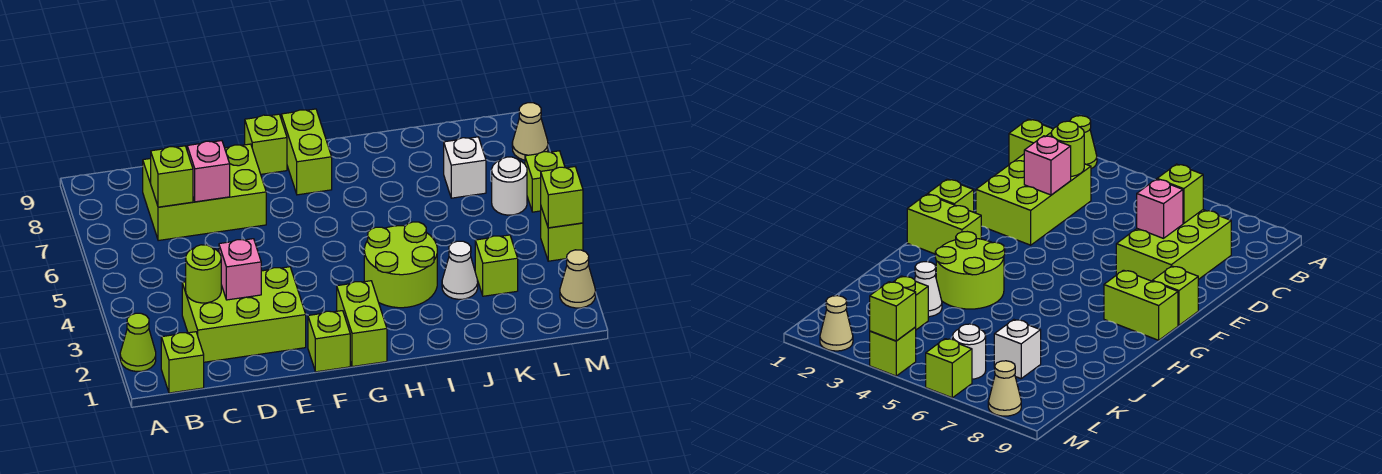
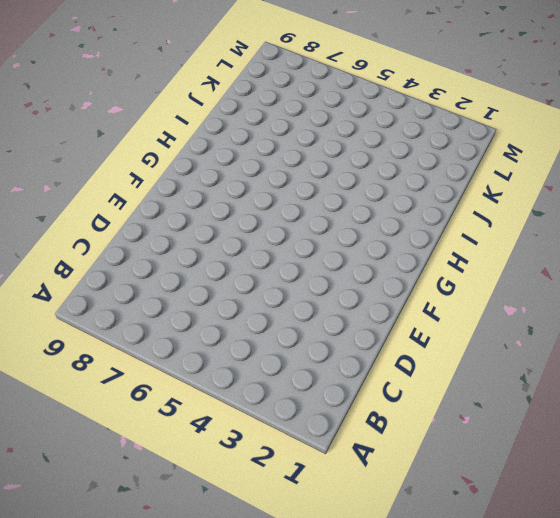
none -> lime cone A2 level 1
none -> lime brick B1 level 1
none -> lime brick C2:E3 level 1

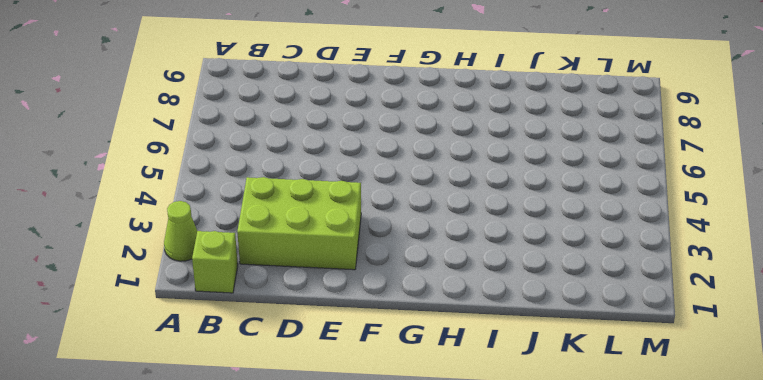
none -> lime brick C7:E8 level 1
none -> lime brick F1 level 1
none -> lime brick F9 level 1

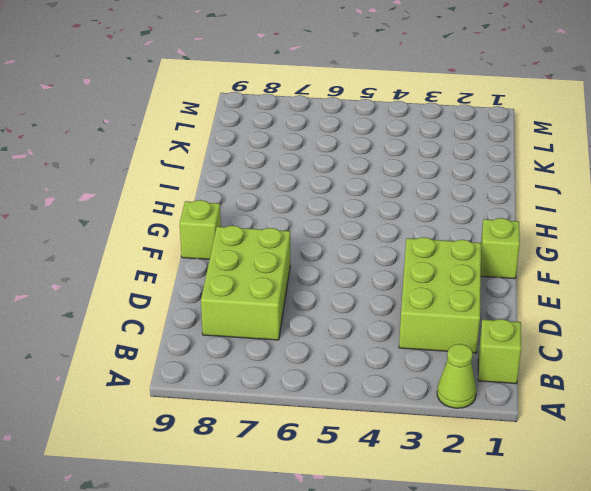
none -> lime brick G1:G2 level 1
none -> lime brick G8:G9 level 1
none -> lime round brick H3:I4 level 1

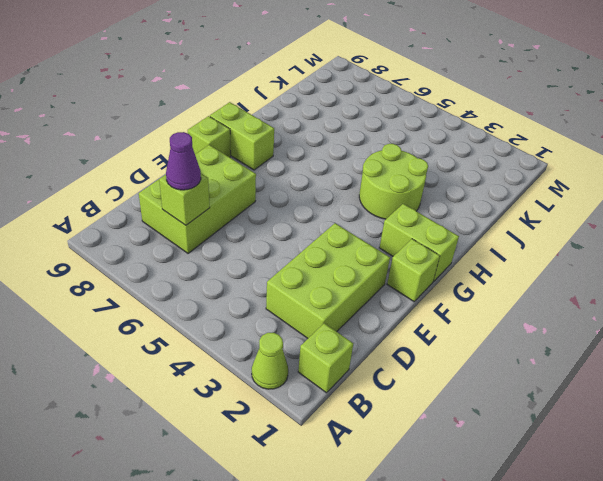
purple cone C7 level 3 -> none
none -> white cone J3 level 1
none -> lime brick K3 level 1
none -> white brick K7 level 1

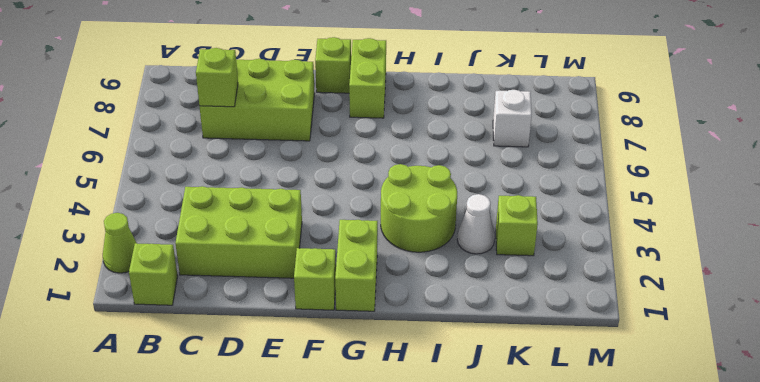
none -> white round brick L6 level 1
none -> tan cone M2 level 1
none -> lime brick M4 level 1

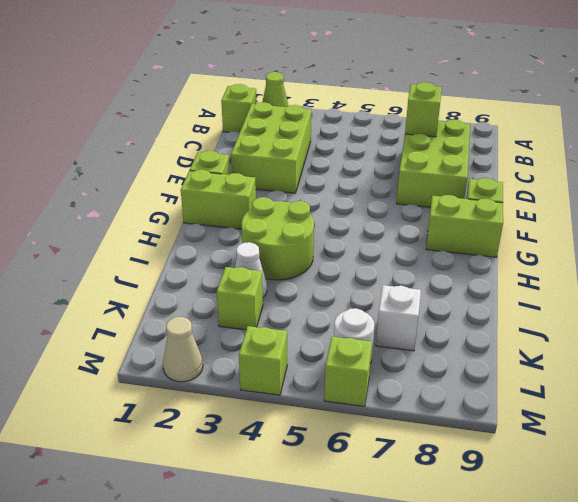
none -> tan cone M8 level 1
none -> lime round brick C3 level 2
none -> pink brick D3 level 2

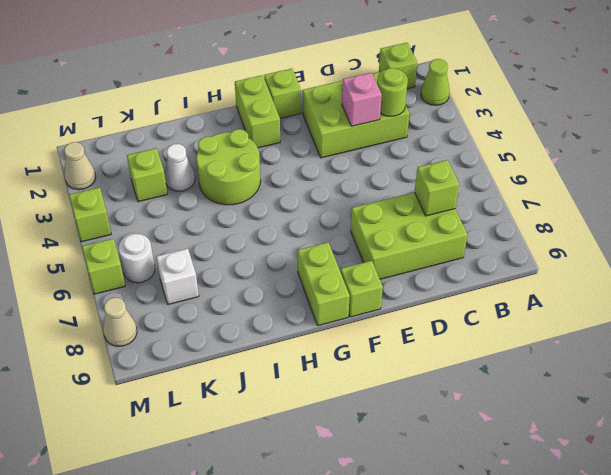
none -> pink brick D7 level 2
none -> lime brick M4 level 2

